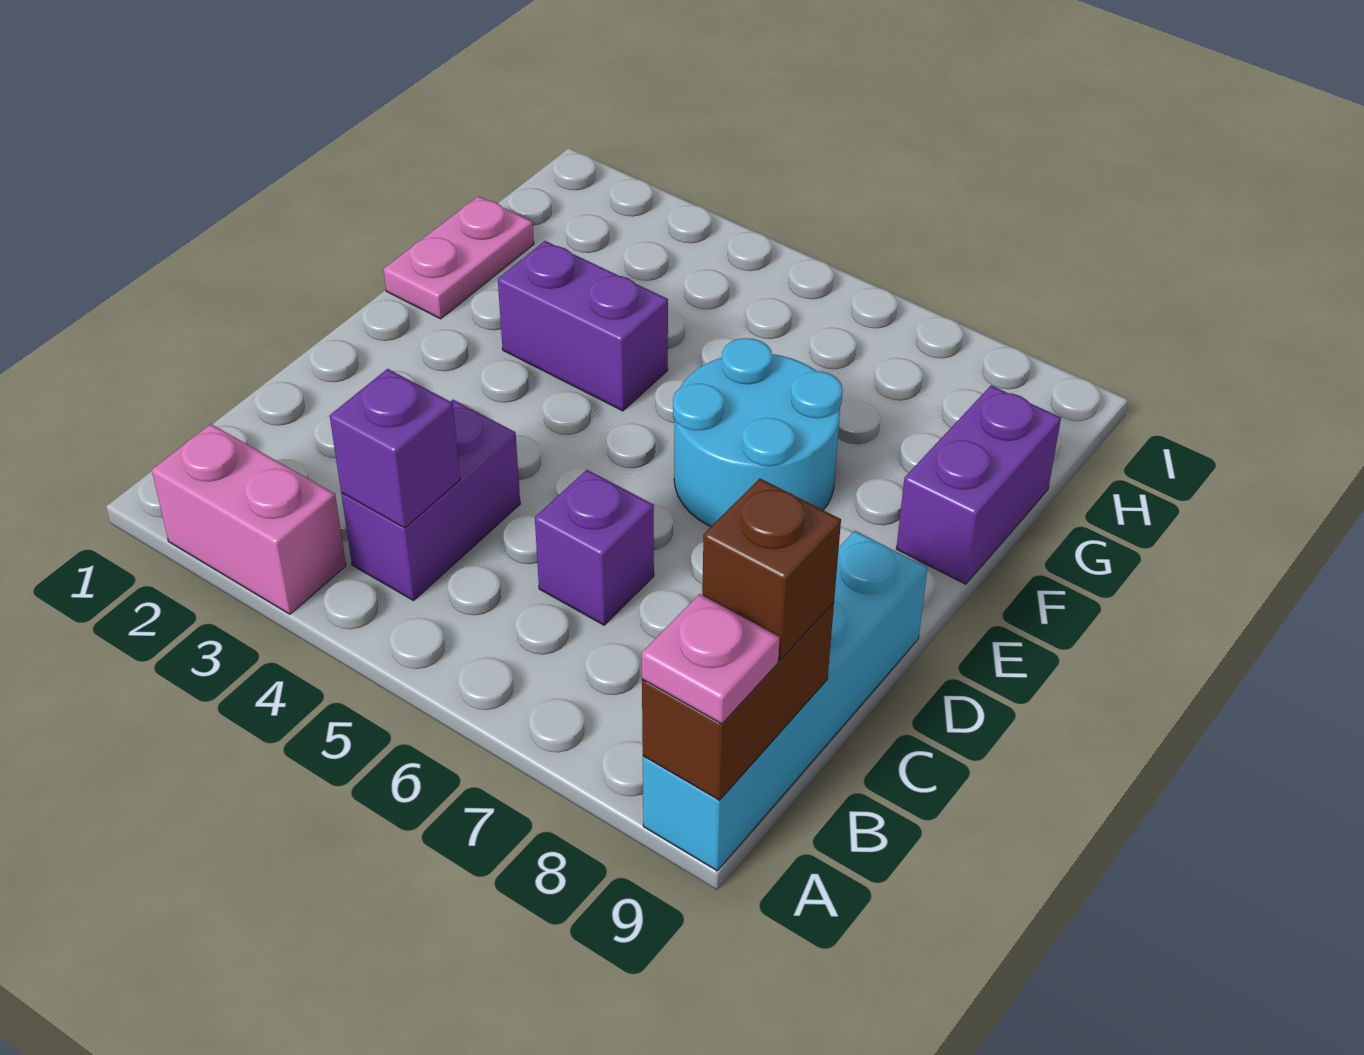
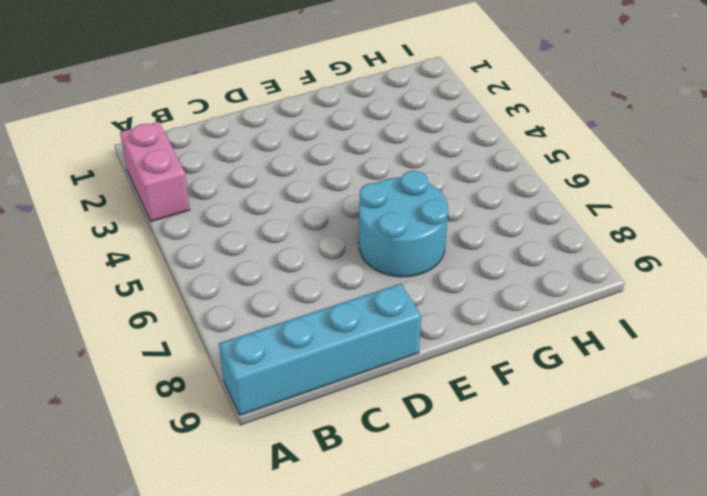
none -> purple brick B4:C4 level 1
none -> purple brick C6 level 1
none -> pink plate F1:G1 level 1

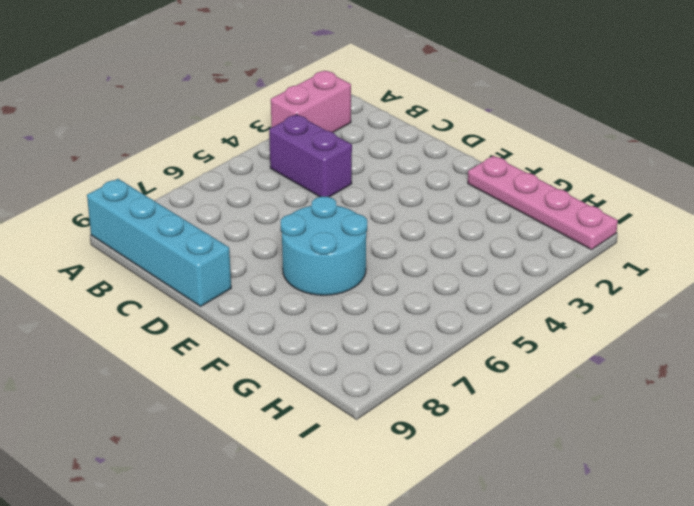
pink plate F1:I1 level 1 -> pink plate F1:G1 level 1
none -> purple brick C6 level 1
none -> purple brick F3:F4 level 1
none -> purple brick F9:G9 level 1

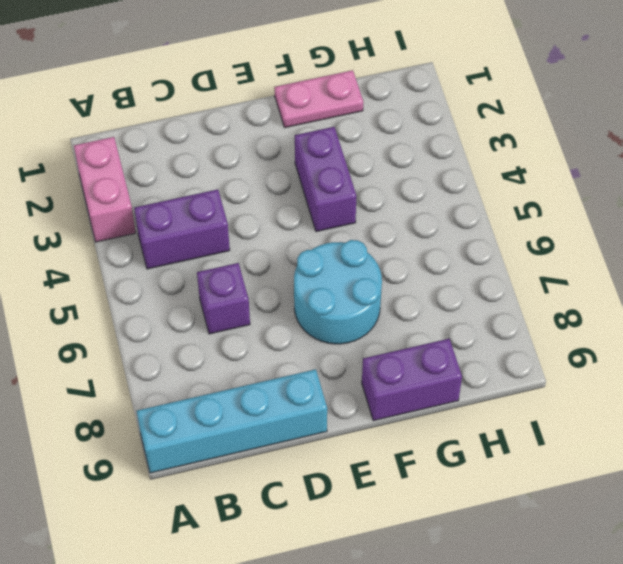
none -> brown brick A9:B9 level 2
none -> purple brick B4 level 2
none -> pink plate A9 level 3

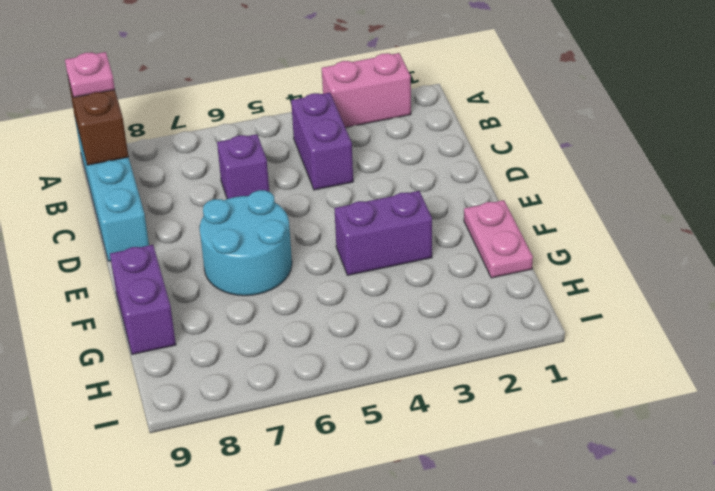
none -> purple brick B4 level 2
none -> brown brick B9 level 3

